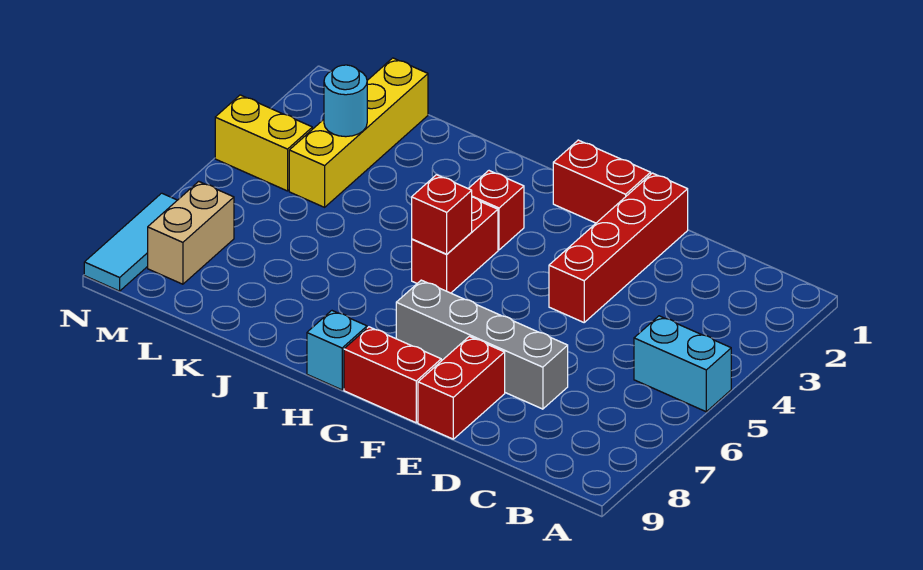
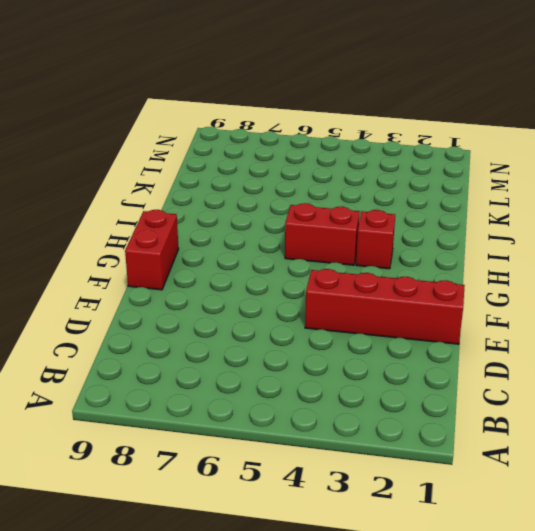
none -> cyan brick A5:B5 level 1
none -> grey brick D7:G7 level 1
none -> red brick E8:E9 level 1

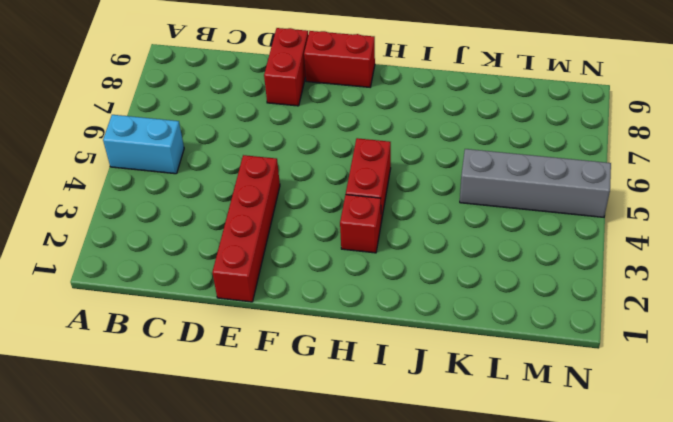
grey brick K5:N5 level 1 -> grey brick D7:G7 level 1
none -> red brick F1:G1 level 1
none -> cyan brick H9 level 1
none -> yellow brick L1:L4 level 1

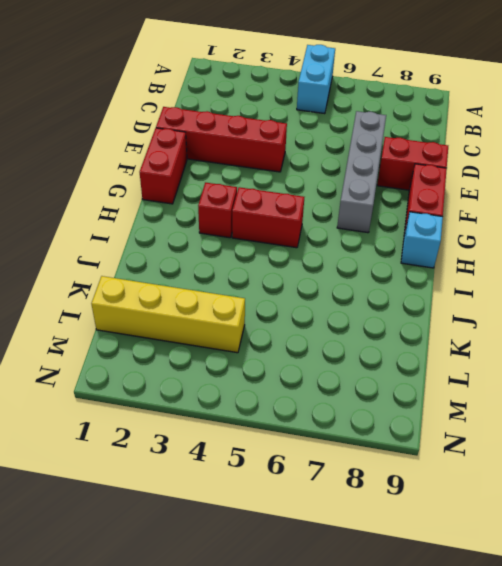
none -> yellow brick M4:N4 level 1
none -> tan brick M7:M8 level 1
none -> cyan tile N7:N9 level 1

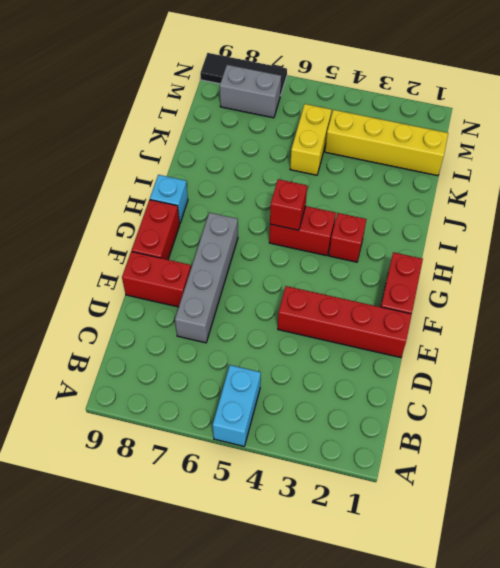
yellow brick K5:L5 level 1 -> yellow brick M4:N4 level 1
grey brick M7:M8 level 1 -> tan brick M7:M8 level 1
black tile N7:N9 level 1 -> cyan tile N7:N9 level 1
none -> cyan round brick L3 level 2

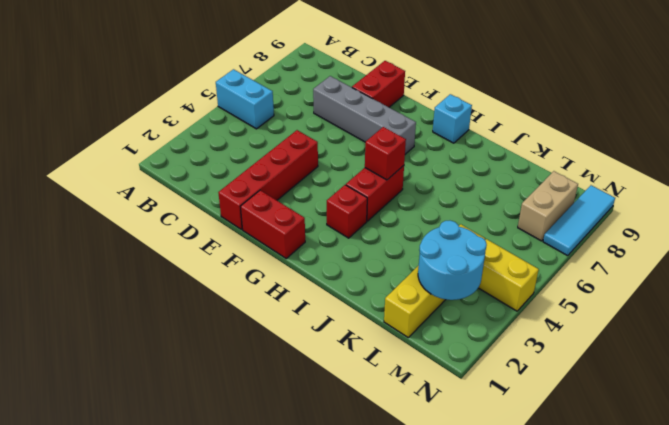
cyan round brick L2:M3 level 2 -> cyan round brick L3 level 2
none -> red brick F9:G9 level 1

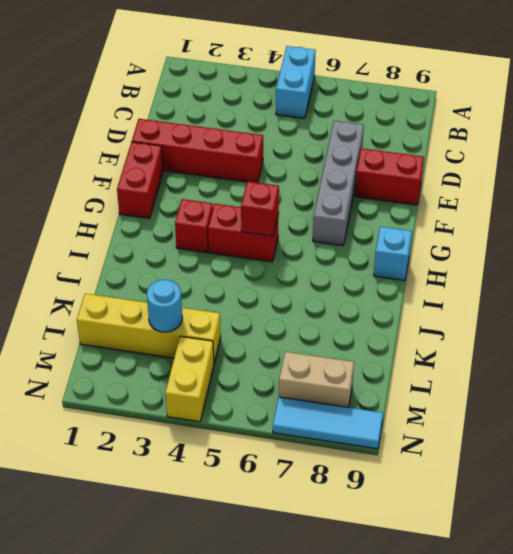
none -> red brick F9:G9 level 1

